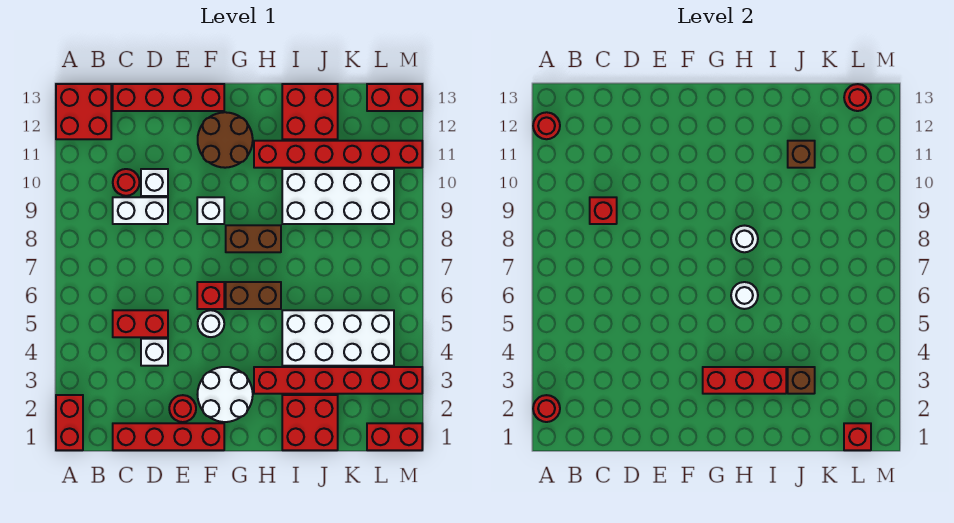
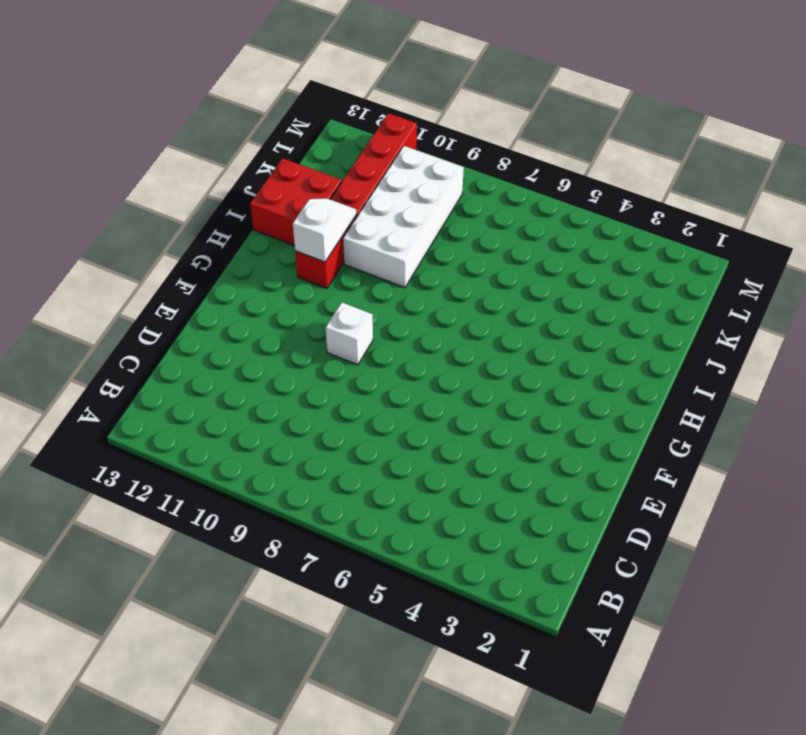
white slope H11:I11 level 2 top H -> none
none -> red brick A1:A2 level 1
none -> red brick A12:B13 level 1
none -> red brick C1:F1 level 1
none -> red brick C5:D5 level 1

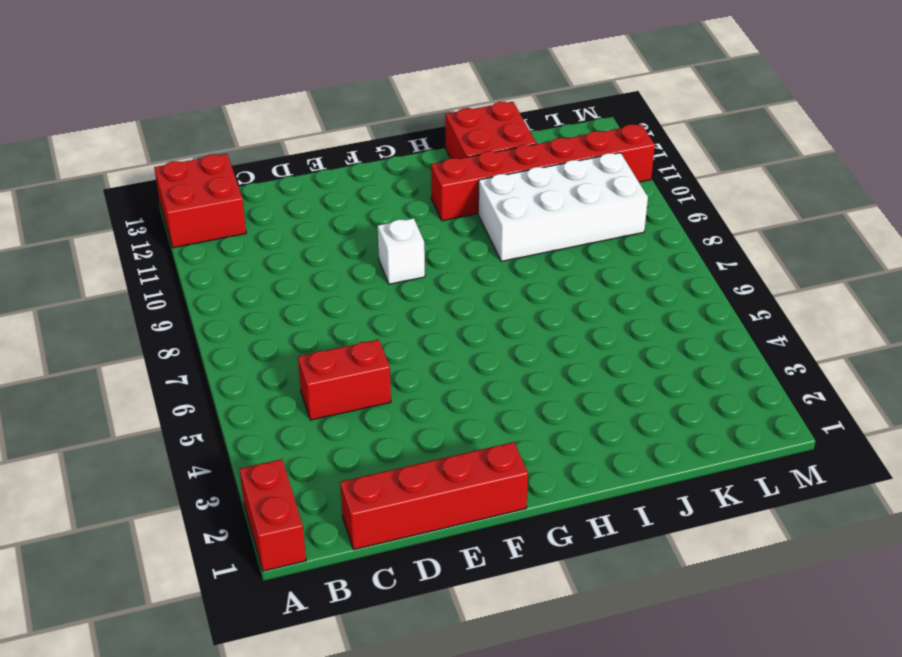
none -> white brick C9:D9 level 1
none -> red round brick C10 level 1
none -> red brick C13:F13 level 1
none -> white brick D4 level 1

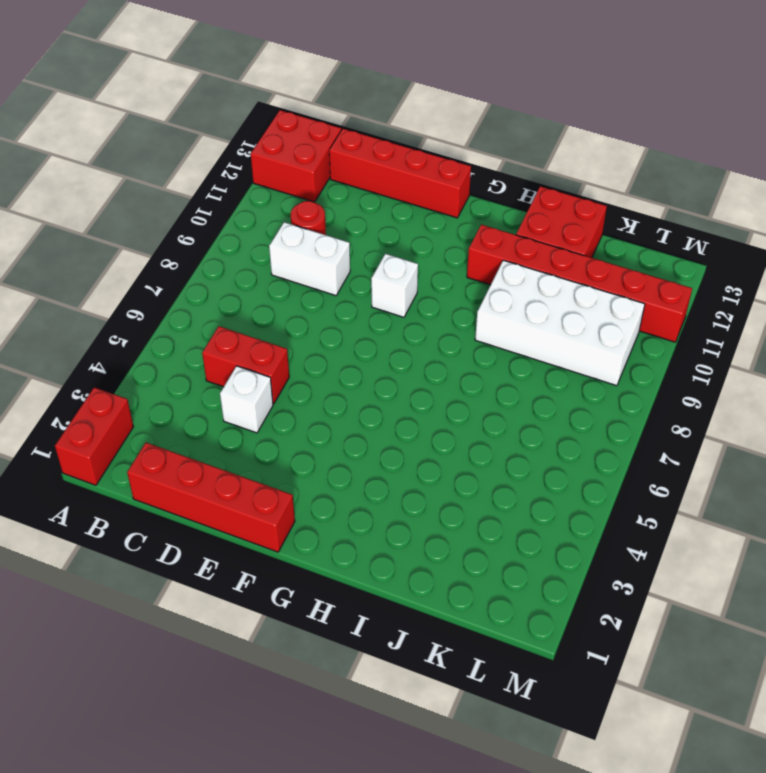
none -> white brick D10 level 1
none -> red round brick E2 level 1
none -> white round brick F2:G3 level 1
none -> white round brick F5 level 1

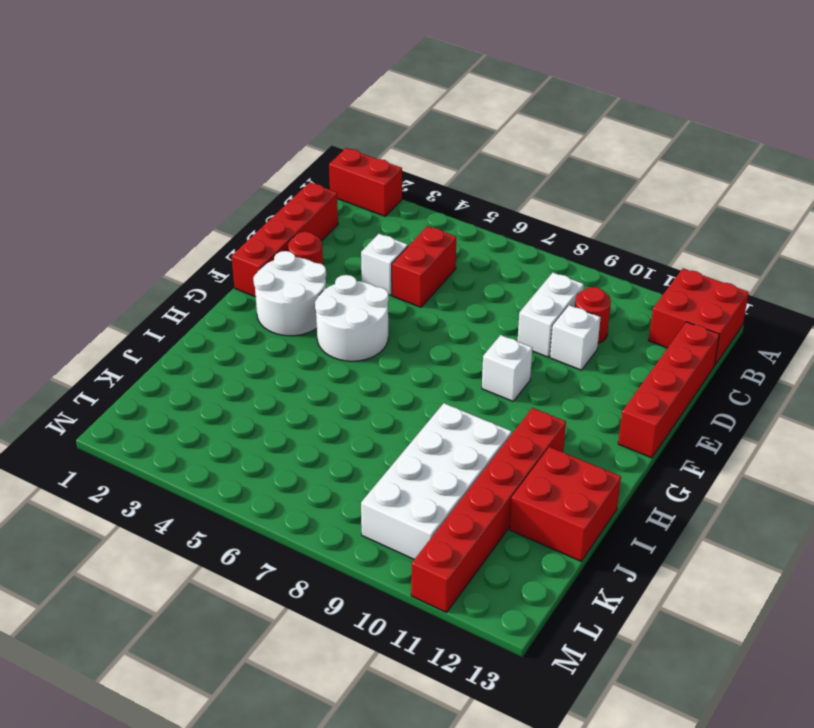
white round brick F4:G5 level 1 -> white round brick F5 level 1
none -> red brick F6 level 1
none -> brown round brick F11:G12 level 1
none -> brown brick G6:H6 level 1
none -> brown brick G8:H8 level 1

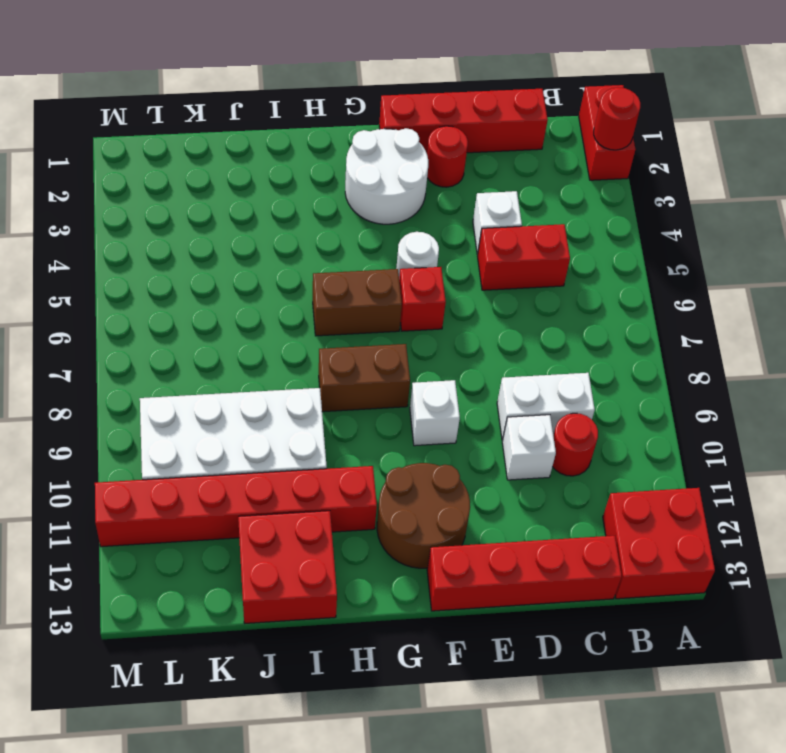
none -> red brick H3:M3 level 1
none -> red brick I1:J2 level 1
none -> white brick I4:L5 level 1
none -> red brick L1:M1 level 1

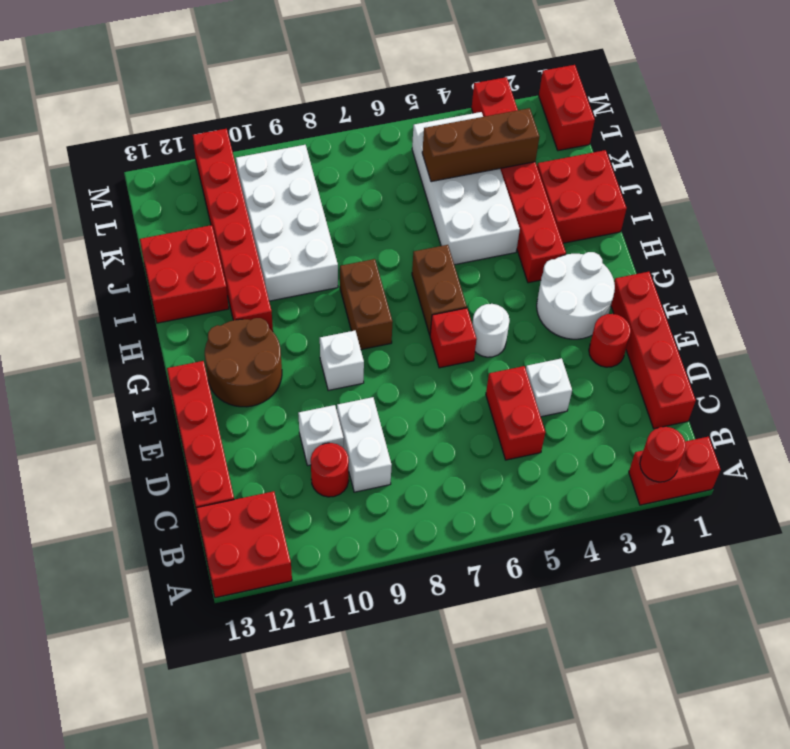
brown brick K3:K5 level 2 -> none
none -> red brick L13:M13 level 1
none -> red round brick A12 level 2
none -> red brick C9 level 2
none -> red brick G3:I3 level 2

